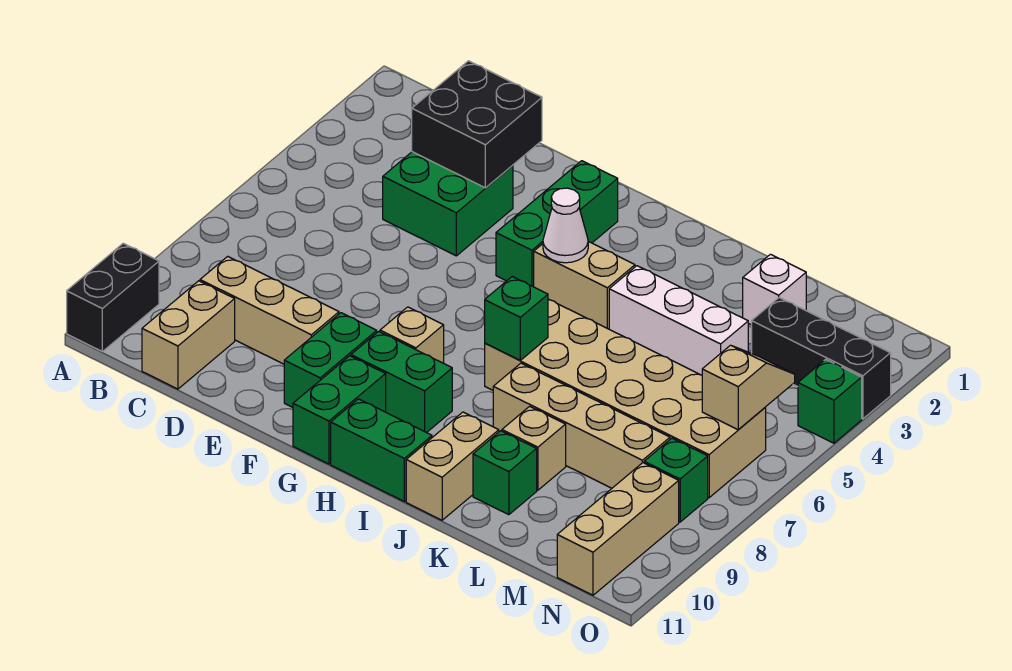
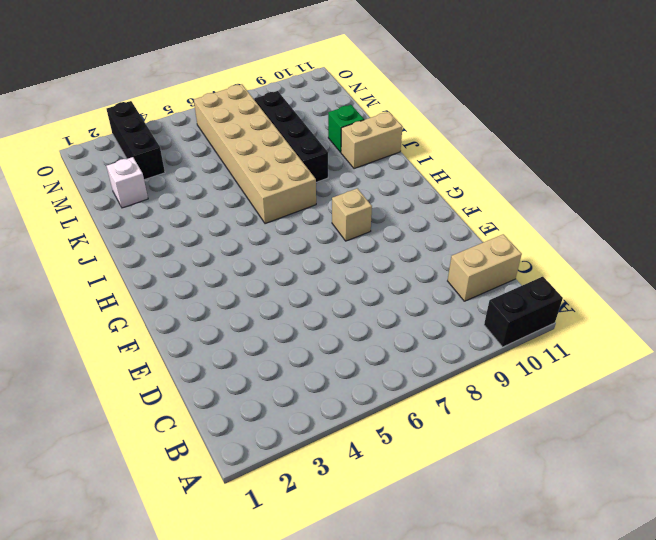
black brick J8:M8 level 1 -> tan brick J8:M8 level 1
none -> tan brick C9:E9 level 1
none -> green brick D3:E4 level 1
none -> green brick F9:F10 level 1

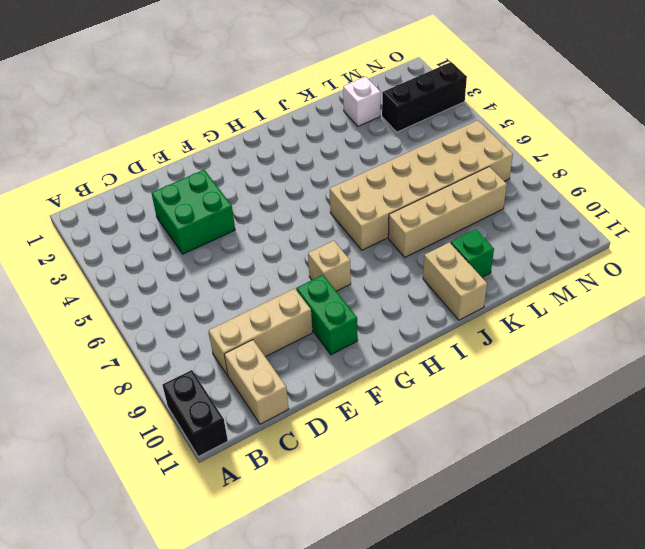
none -> green brick G2:G4 level 1
none -> green brick G9:H9 level 1
none -> green brick G10:G11 level 1

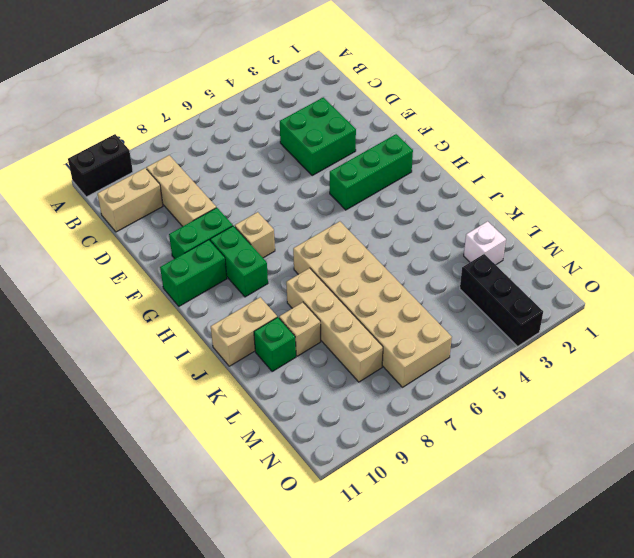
none -> tan brick H4:I4 level 1
none -> green brick H11:I11 level 1
none -> white brick J4:L4 level 1

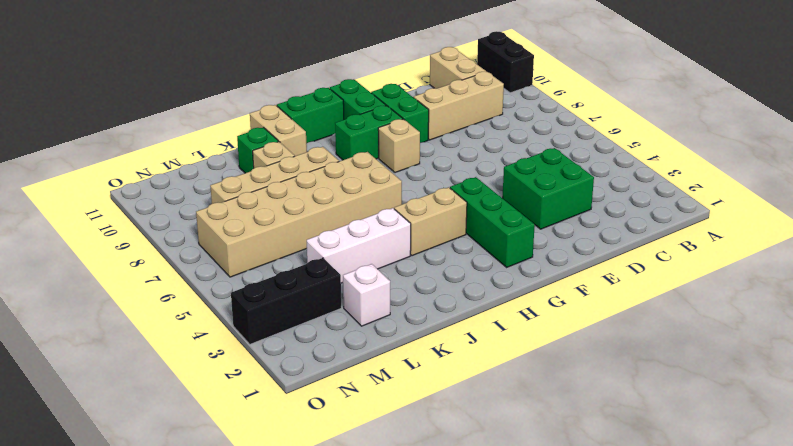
none -> green brick N8 level 1
none -> tan brick N9:N11 level 1
none -> green brick O4 level 1

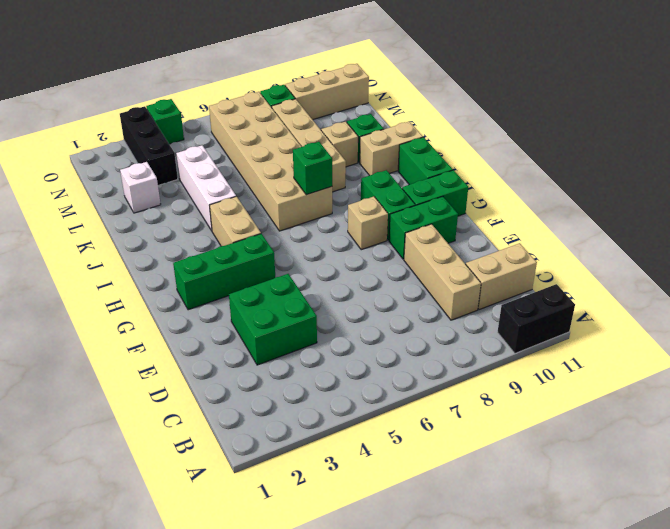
none -> black brick D2:E3 level 2
none -> white cone H4 level 2
none -> tan slope N5:N6 level 2 top 6

